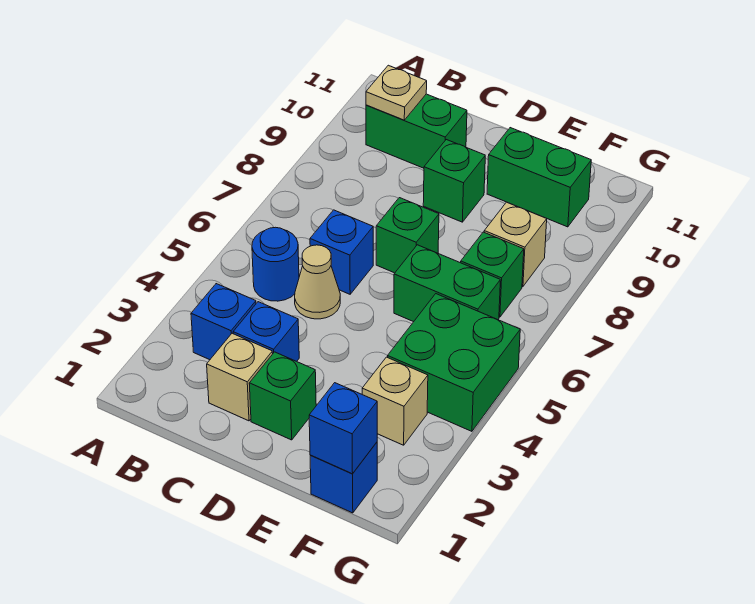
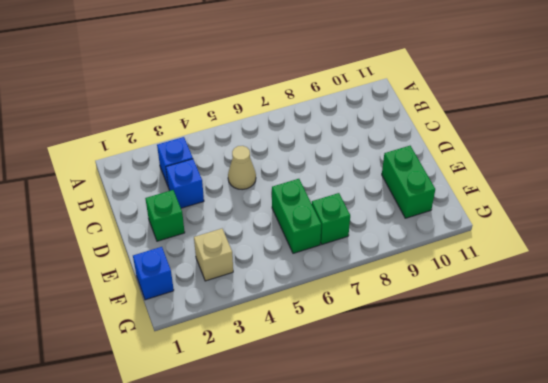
none -> blue round brick B5 level 1
none -> green brick B10:C10 level 1
none -> tan brick C2 level 1

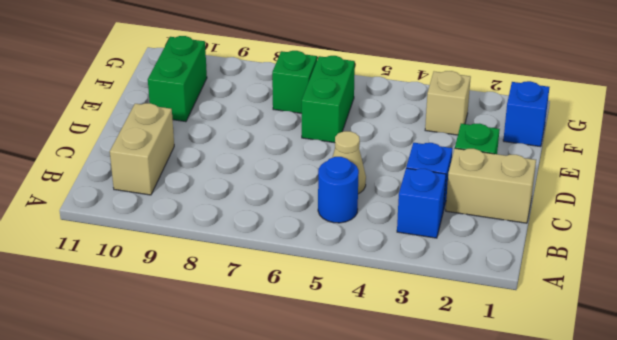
tan brick B10:C10 level 1 -> green brick B10:C10 level 1
tan brick C1:C2 level 1 -> tan brick C2 level 1
none -> blue brick C6 level 1
none -> green brick D7 level 1
none -> green brick D9 level 1

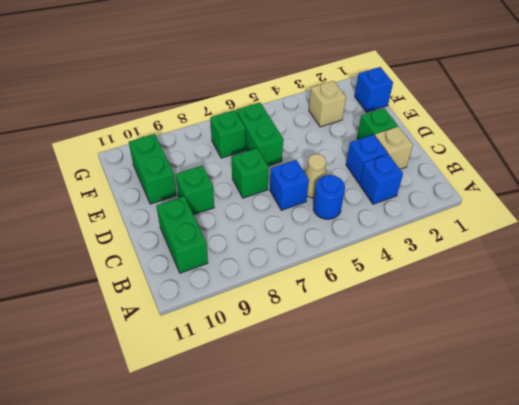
none -> green brick F4:G5 level 1
none -> tan brick F8 level 1
none -> tan plate B10 level 2

